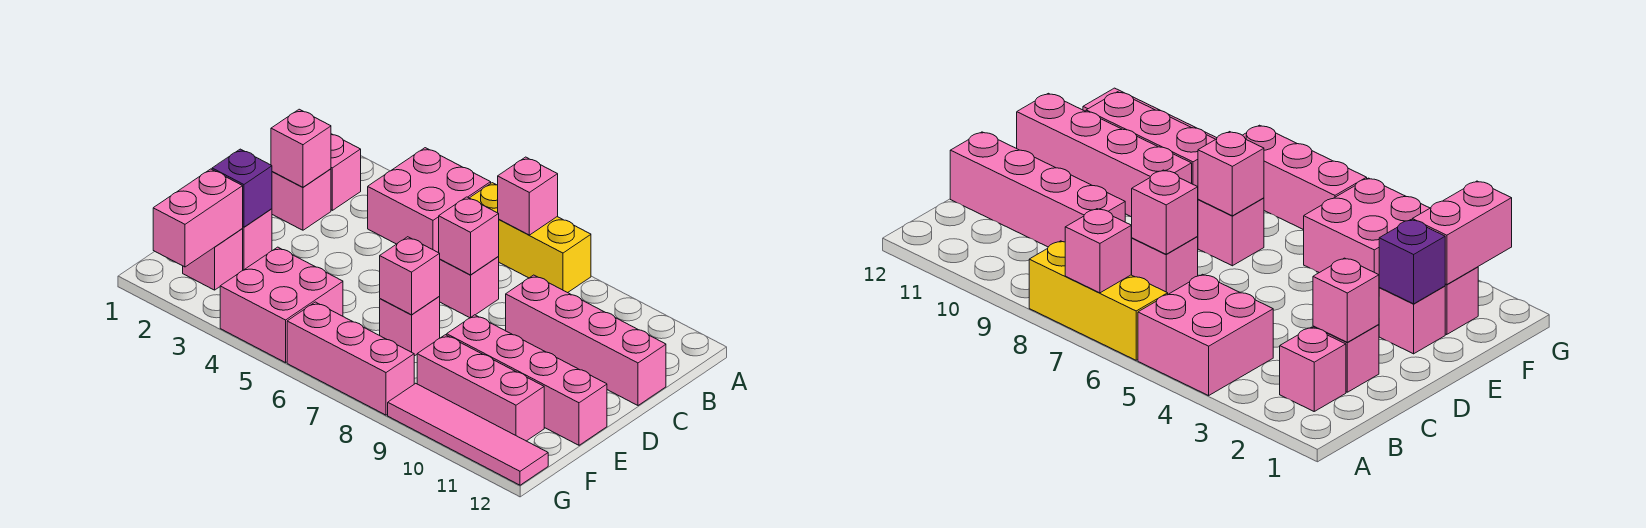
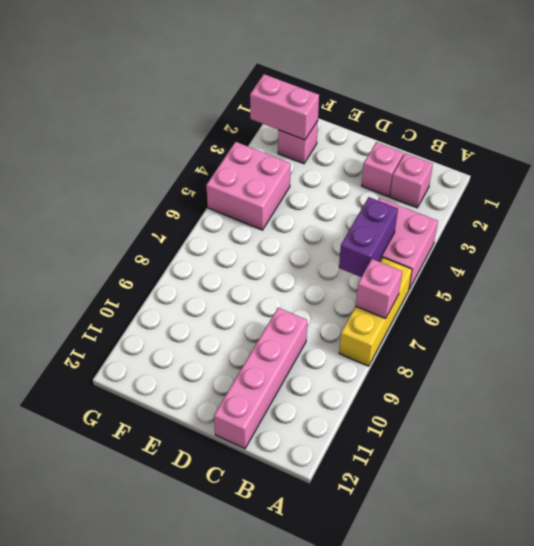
purple brick B5:B6 level 2 -> none
none -> pink brick C7 level 1
none -> pink brick E2 level 1
none -> pink brick E7 level 1

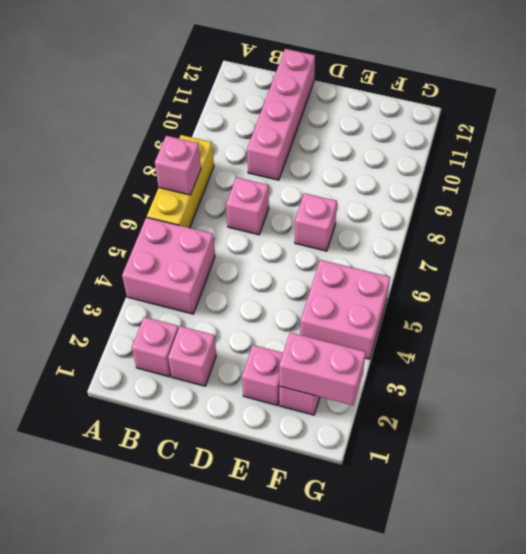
none -> pink brick E9:E12 level 1
none -> pink brick F9:F11 level 1
none -> pink brick G6:G8 level 1

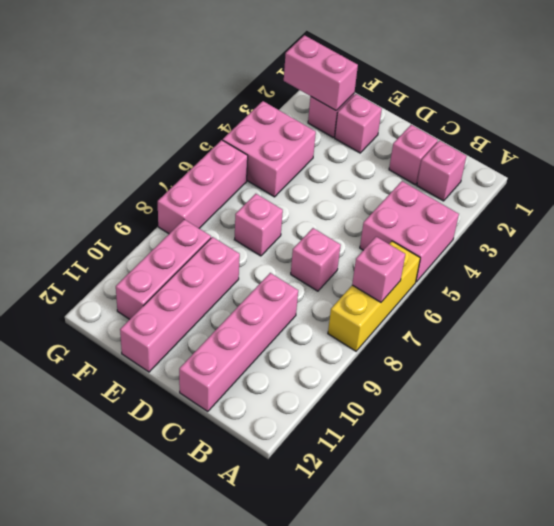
none -> pink tile G9:G12 level 1
none -> pink brick C2 level 2
none -> pink brick C7 level 2

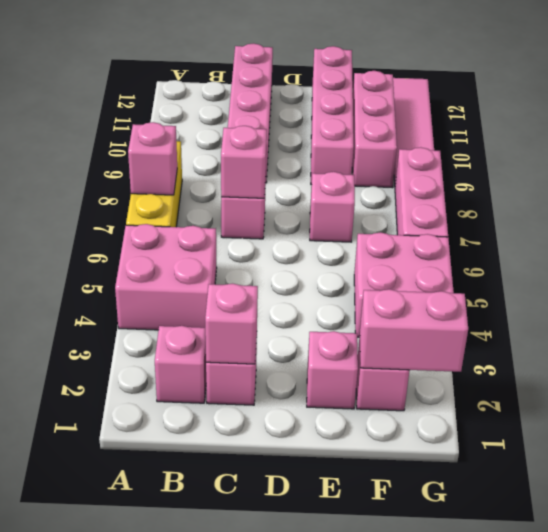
none -> purple brick E2 level 2
none -> pink brick E7 level 2

